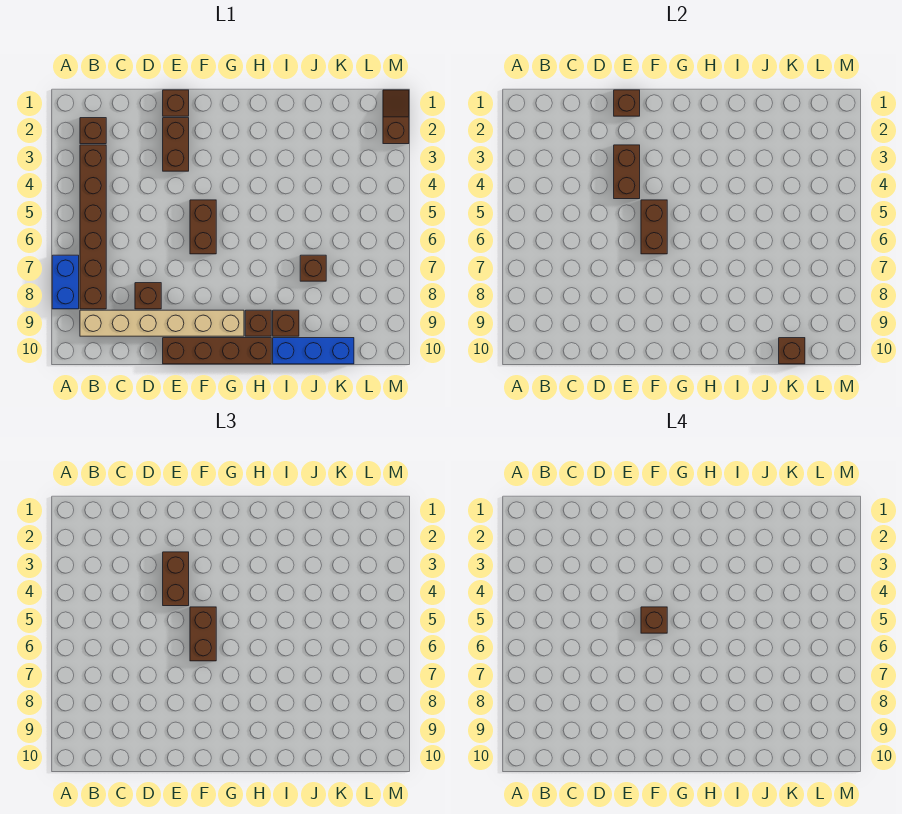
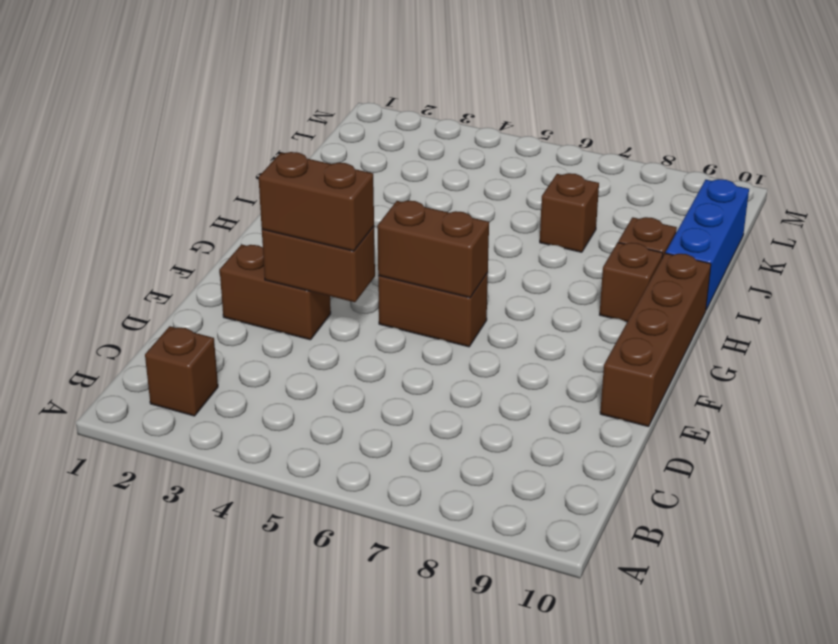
none -> blue brick A7:A8 level 1
none -> brown brick B3:B8 level 1
none -> tan brick B9:G9 level 1

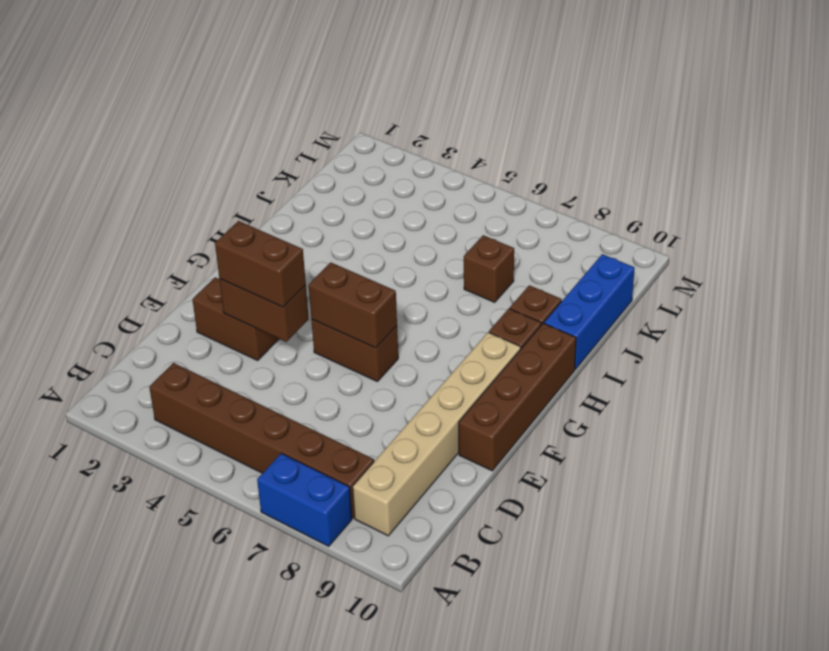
none -> brown brick B2 level 1
none -> brown brick D8 level 1
none -> brown brick E1 level 1

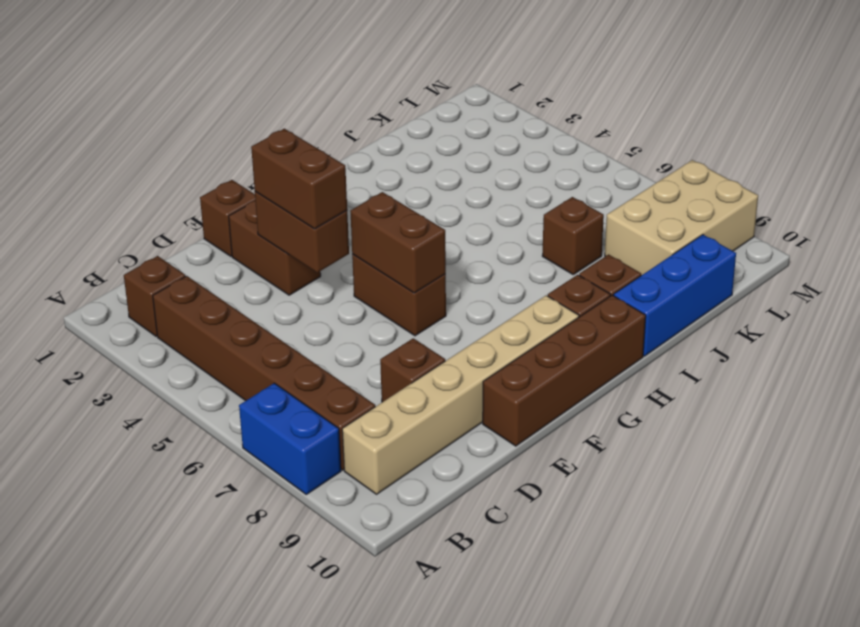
tan brick K8:M9 level 1 -> none
none -> brown slope M1:M2 level 1 top 2
none -> brown brick E1 level 2
none -> brown brick K10 level 2

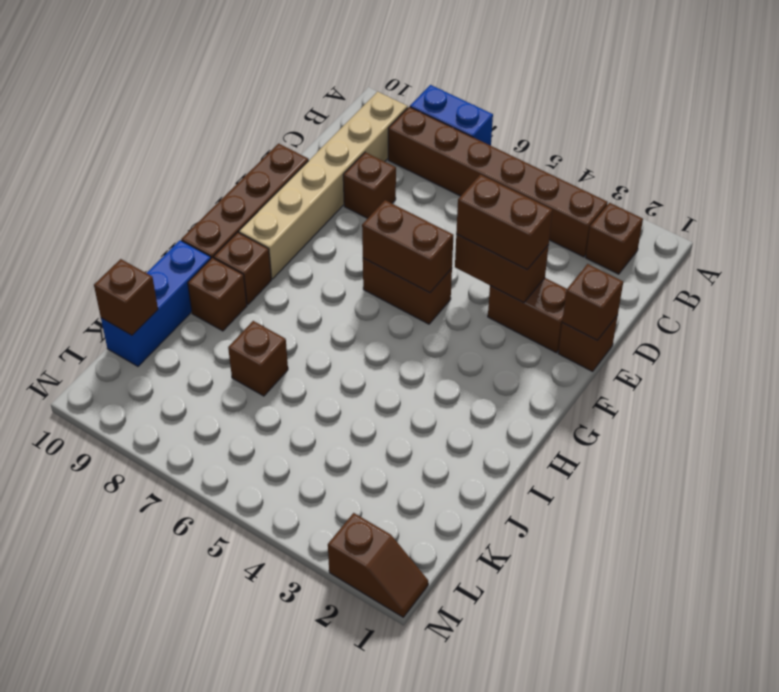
none -> brown brick F5:F6 level 3
none -> brown brick F5 level 4

